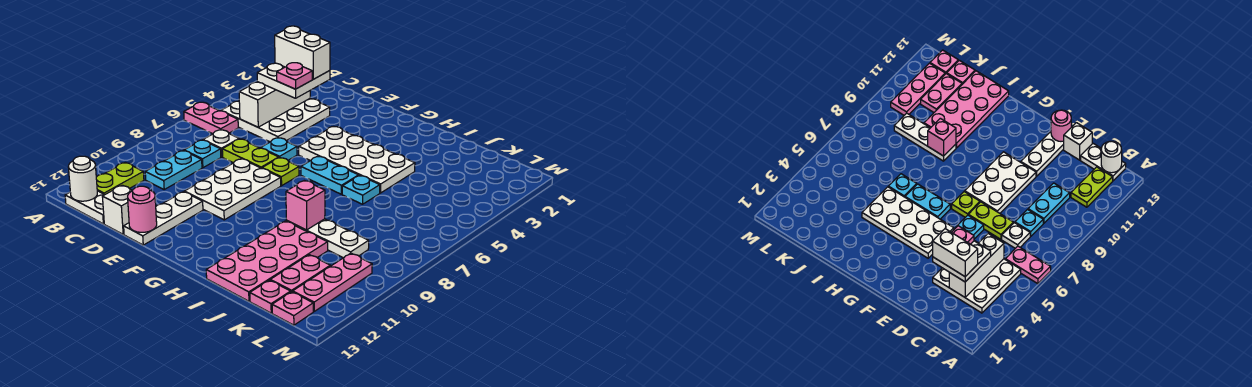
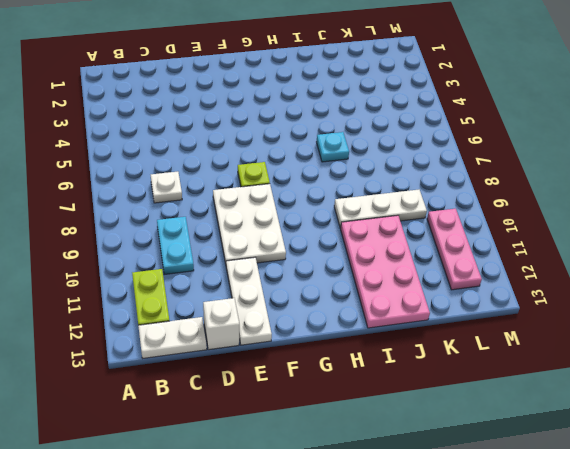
none -> pink plate A6:B6 level 1
none -> white plate B3:D5 level 1
none -> cyan plate C8 level 1

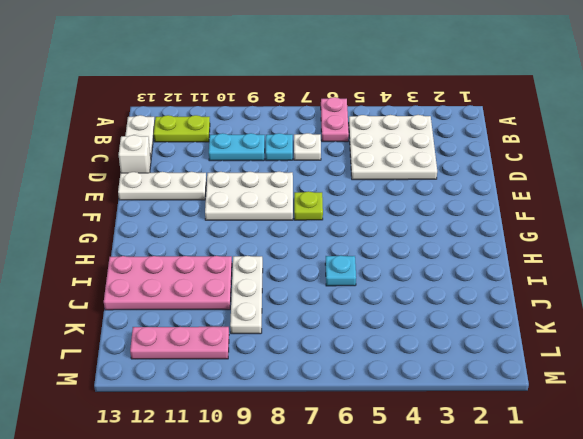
none -> lime plate D7:E7 level 1
none -> cyan plate E6 level 1
none -> white plate F4:I5 level 1

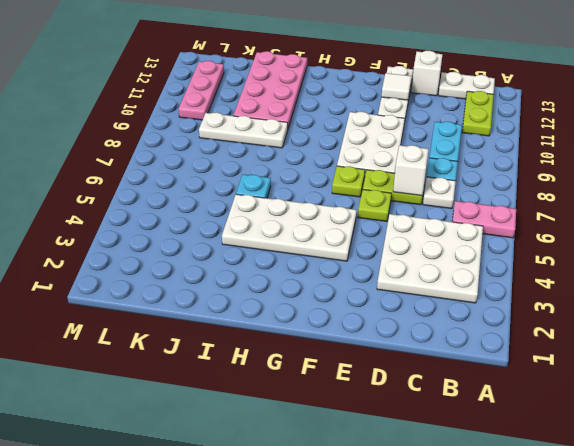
white brick D7 level 2 -> none
lime plate E6 level 1 -> cyan plate E6 level 1
white tile E12 level 2 -> none
none -> cyan plate G6:H6 level 1
none -> pink plate K11:K12 level 1
none -> pink plate K13 level 1

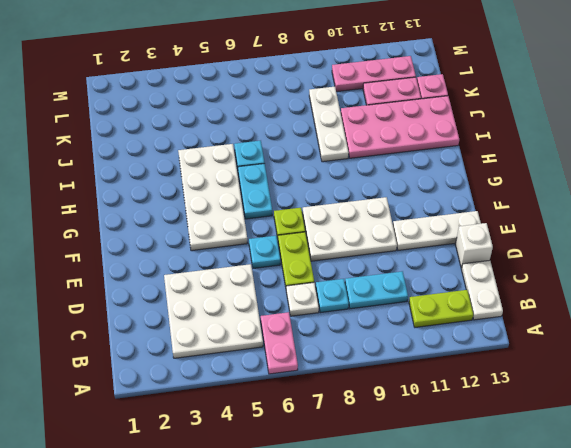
none -> pink plate L13 level 1
none -> white round brick B13 level 2
none -> white brick C3:C5 level 2

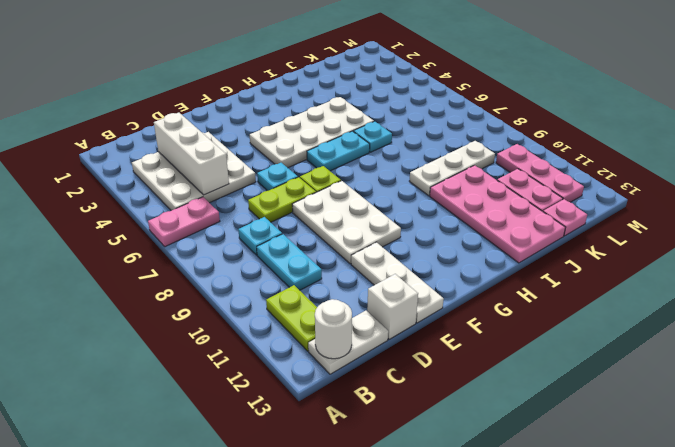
none -> white plate C7 level 1
none -> pink plate L13 level 1
none -> pink round brick E13 level 2

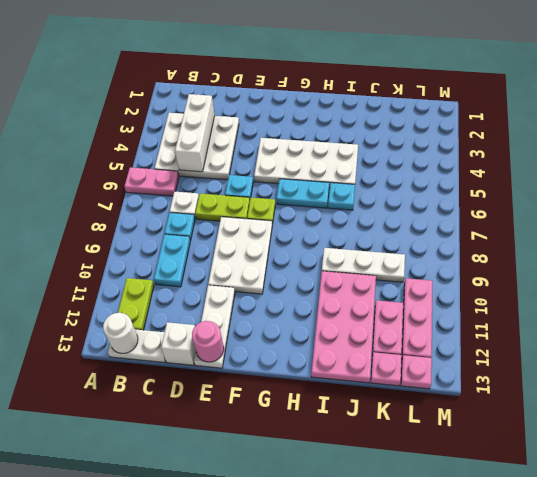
none -> pink brick I9 level 2
none -> white plate C3:D4 level 3
none -> white brick C3:D3 level 4

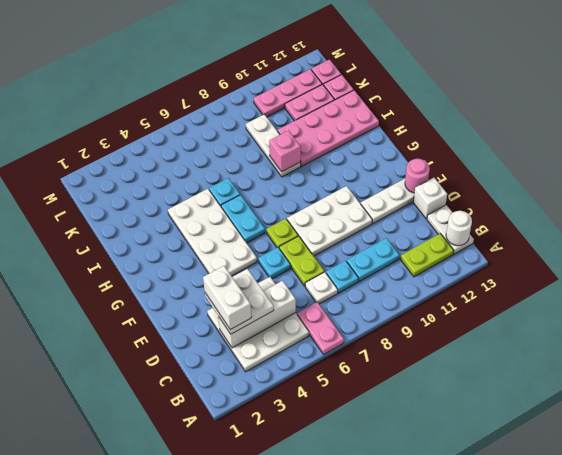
none -> pink plate D4 level 4

